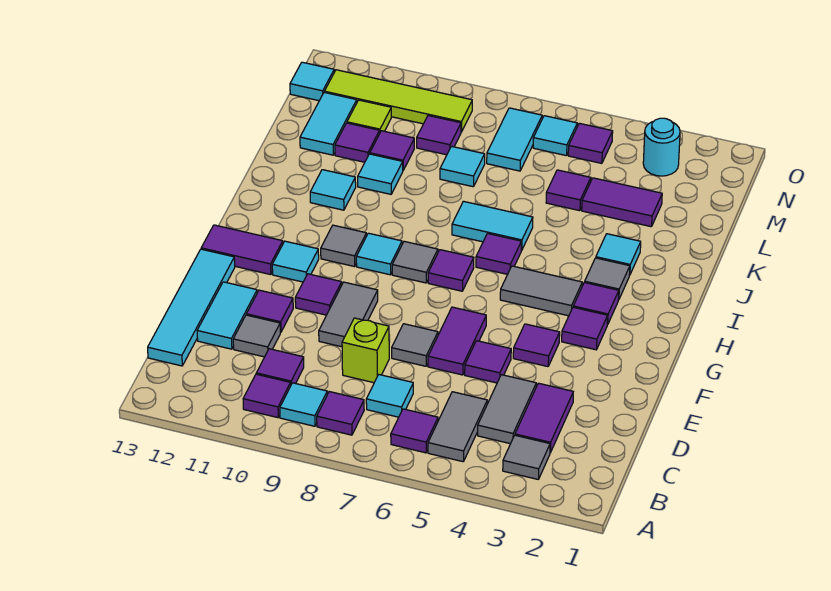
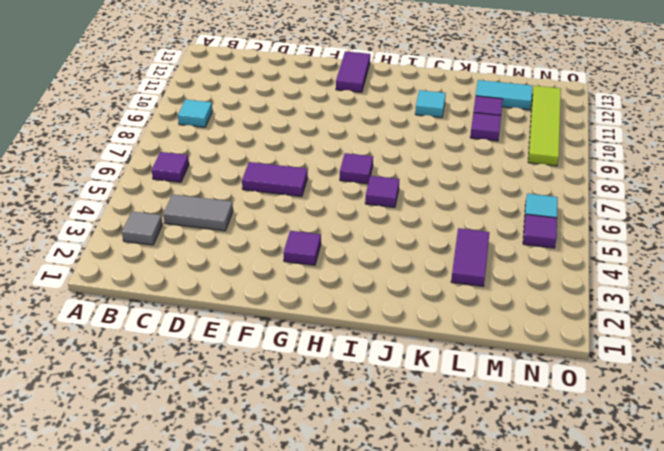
none -> grey tile B5:C5 level 1
none -> purple tile B8 level 1
none -> purple tile B10 level 1
none -> purple tile C3:D3 level 1

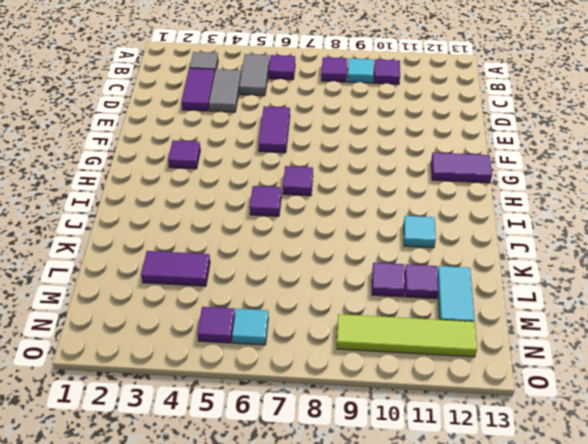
none -> cyan tile C7 level 1
none -> purple tile C10 level 1
none -> cyan tile C13:F13 level 1
none -> lime brick D8 level 1

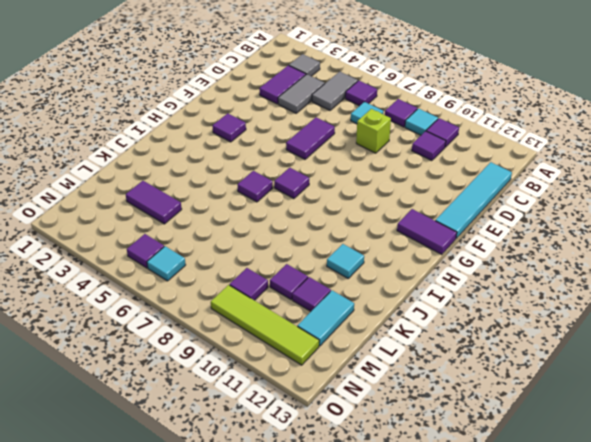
none -> grey tile D11 level 1
none -> cyan tile D12:E12 level 1
none -> purple tile E5 level 1
none -> grey tile E7 level 1

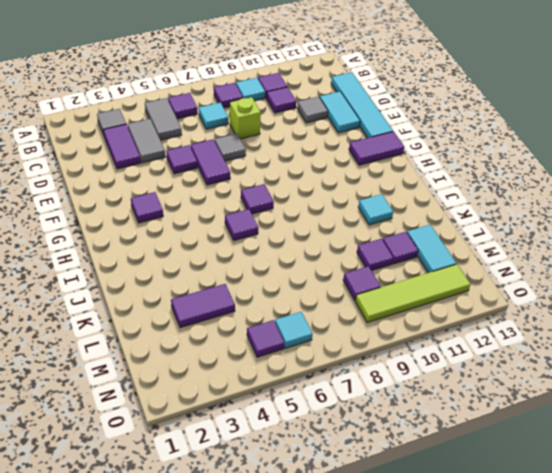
none -> grey tile E9:F9 level 1
none -> purple tile E11 level 1
none -> purple tile F4 level 1
none -> purple tile F10 level 1

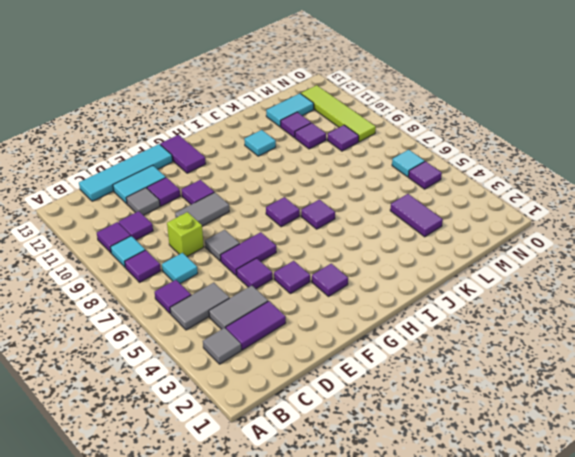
none -> cyan tile G11 level 1
none -> purple tile H3 level 1
none -> grey tile H4:H5 level 1
none -> grey tile H8 level 1

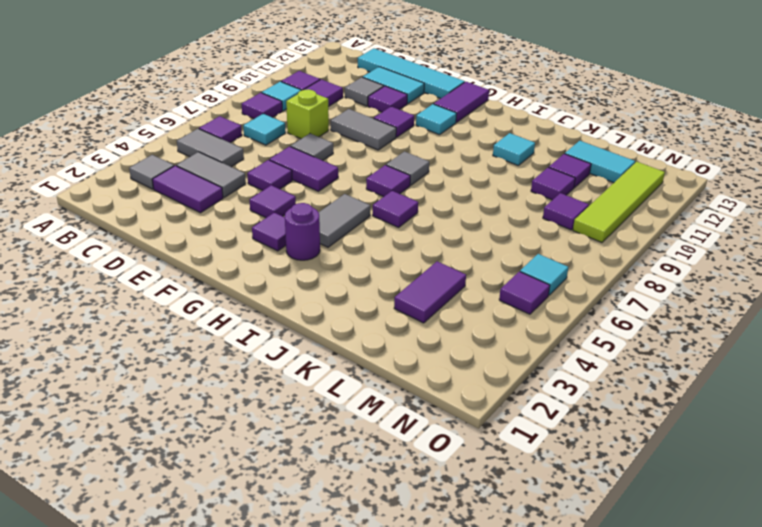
purple round brick H3 level 1 -> purple tile H3 level 1
none -> cyan tile H9 level 1
none -> grey tile H10 level 1
none -> grey tile I3 level 1
none -> cyan tile J3 level 1

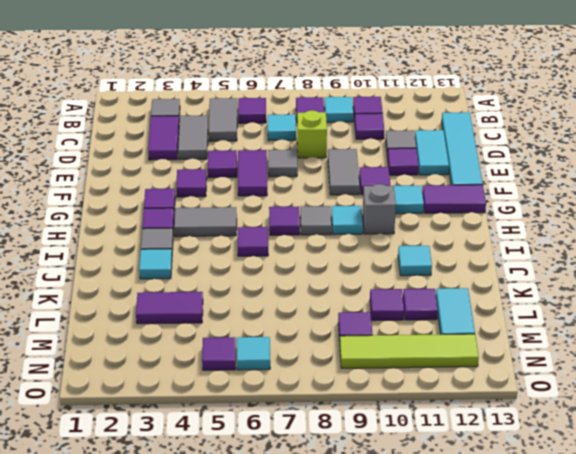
grey brick H10 level 1 -> grey tile H10 level 1
none -> cyan tile J6:J7 level 1
none -> cyan tile K10 level 1
none -> purple tile L5 level 1
none -> cyan tile L8 level 1

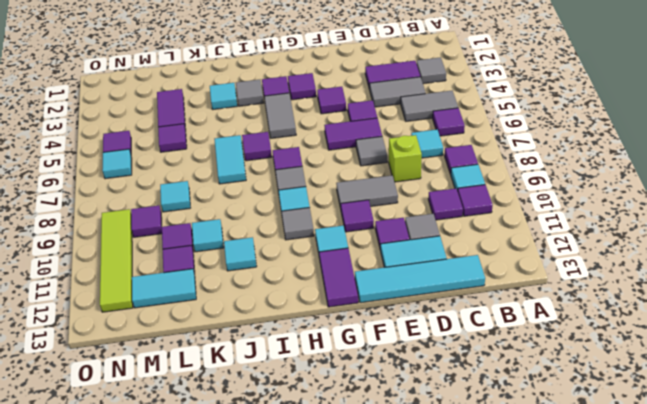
none -> cyan tile M7:N7 level 1
none -> lime tile M11 level 1
none -> cyan round brick N3 level 1
none -> cyan tile N13 level 1

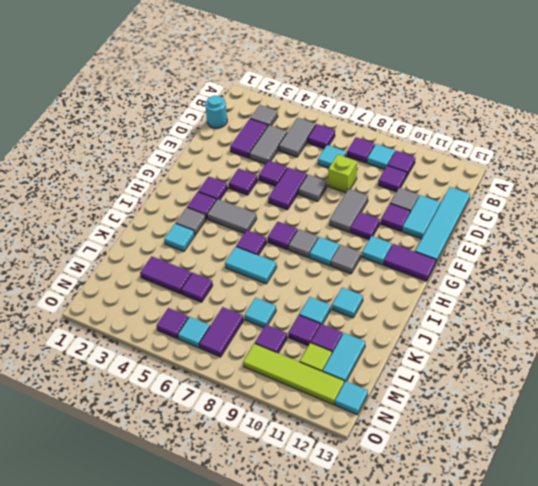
cyan round brick C1 level 1 -> cyan round brick N3 level 1
purple tile M7:N7 level 1 -> cyan tile M7:N7 level 1

